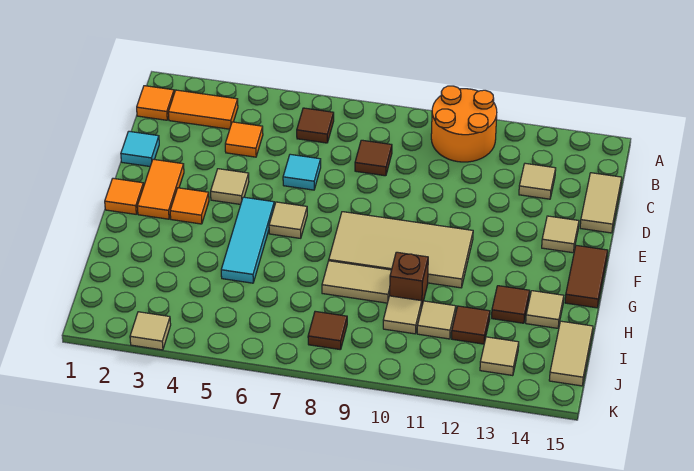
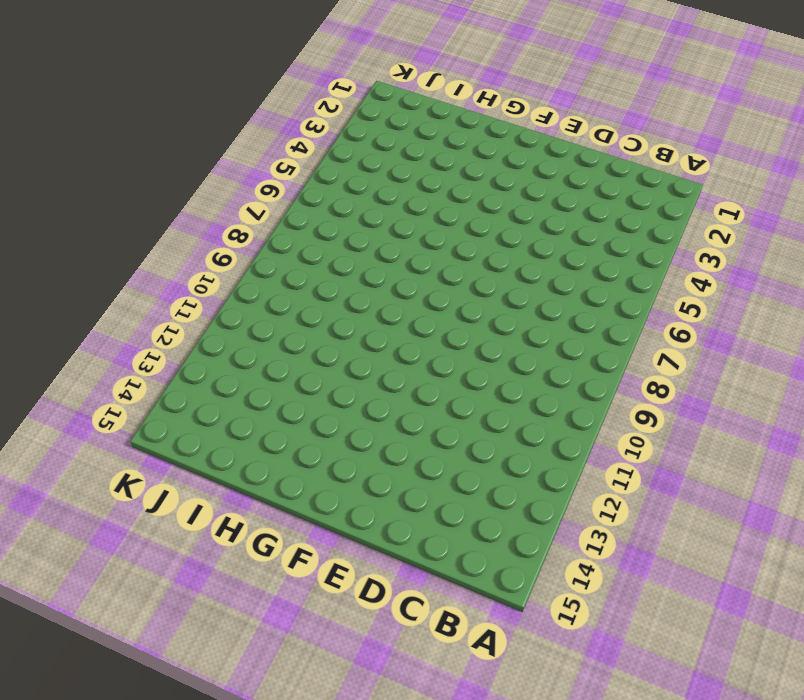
none -> orange round brick A10:B11 level 1
none -> orange tile B1 level 1
none -> orange tile B2:B3 level 1
none -> brown tile B6 level 1

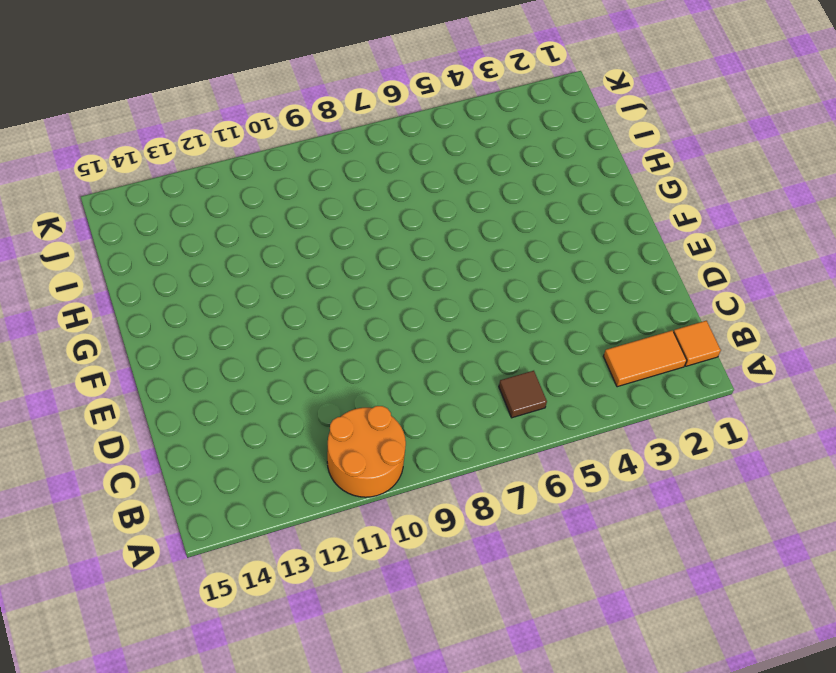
none -> orange tile C4 level 1
none -> brown tile C8 level 1
none -> tan tile C13 level 1
none -> tan tile C15:D15 level 1

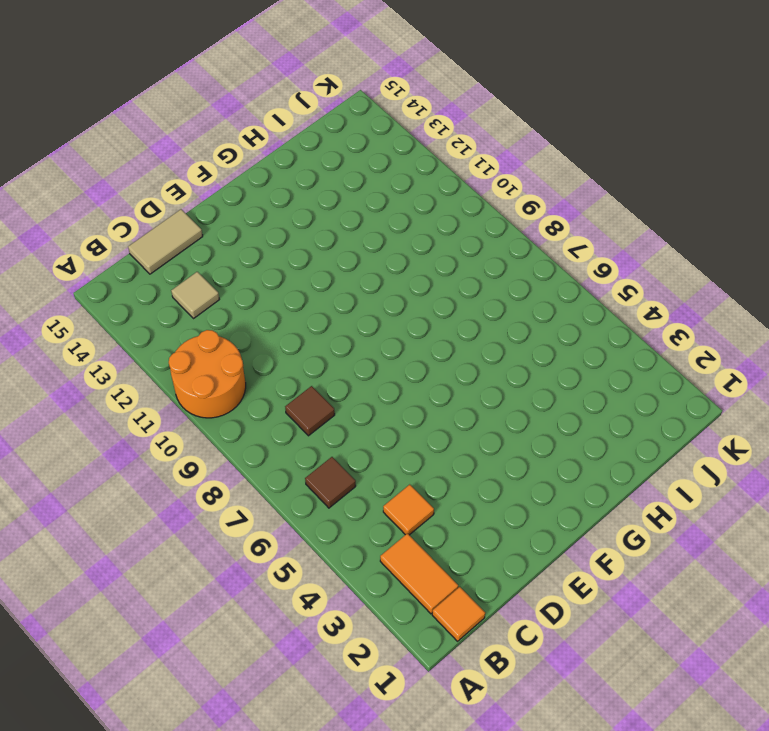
none -> cyan tile D1 level 1
none -> cyan tile D6 level 1
none -> orange tile E2:F2 level 1
none -> tan tile E4 level 1

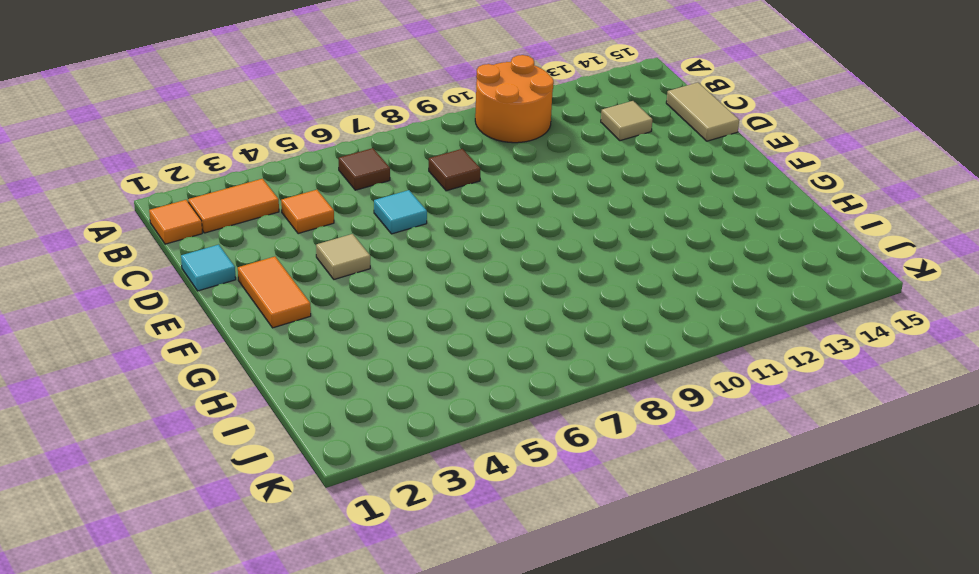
none -> tan tile E14 level 1
none -> orange tile F1 level 1
none -> orange tile F3 level 1
none -> cyan tile F5:H5 level 1

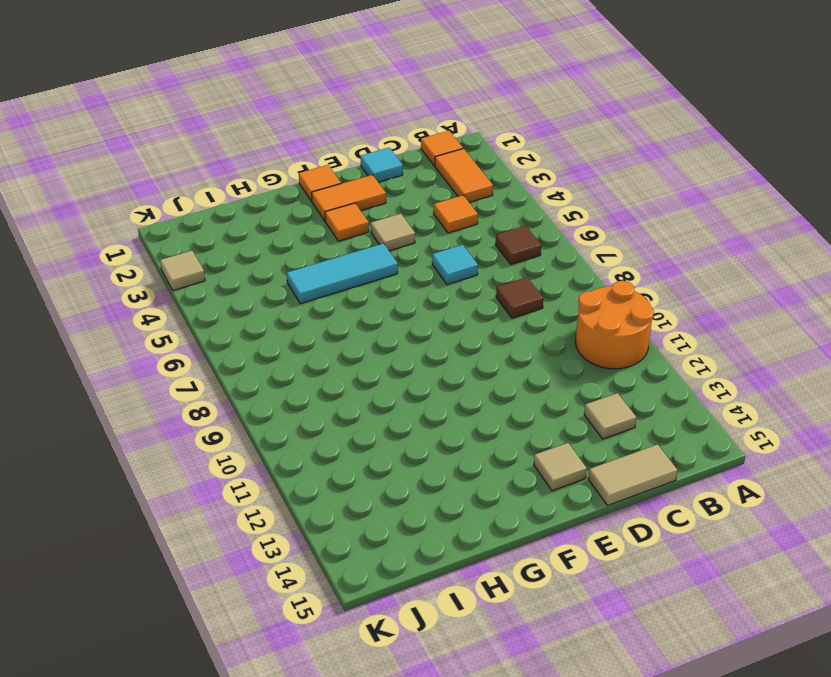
none -> tan tile F6 level 1
none -> tan tile F8:G11 level 1
none -> brown tile F15:G15 level 1
none -> tan tile H8:H9 level 1

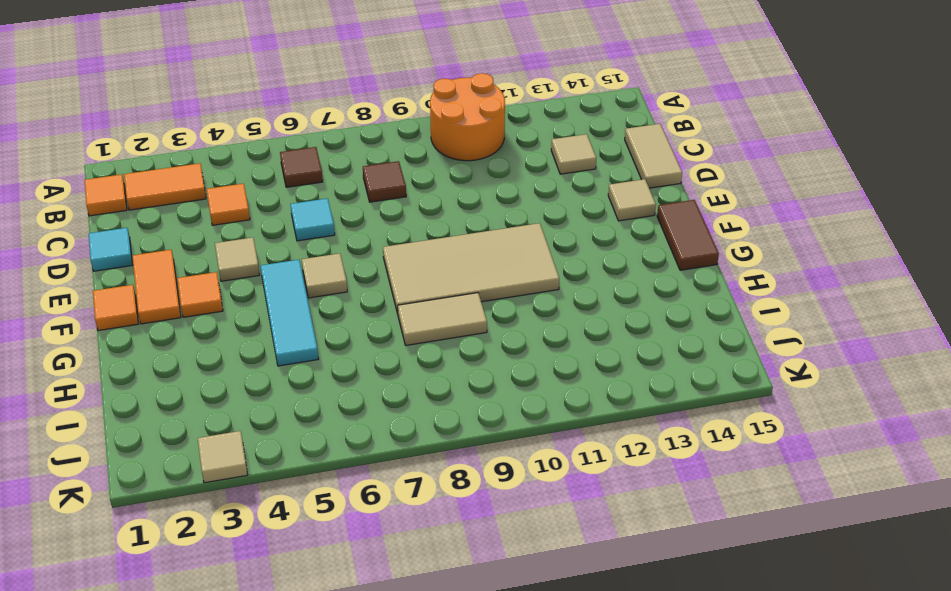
none -> brown brick H10 level 1
none -> brown tile H13 level 1
none -> tan tile H14 level 1
none -> tan tile I10 level 1

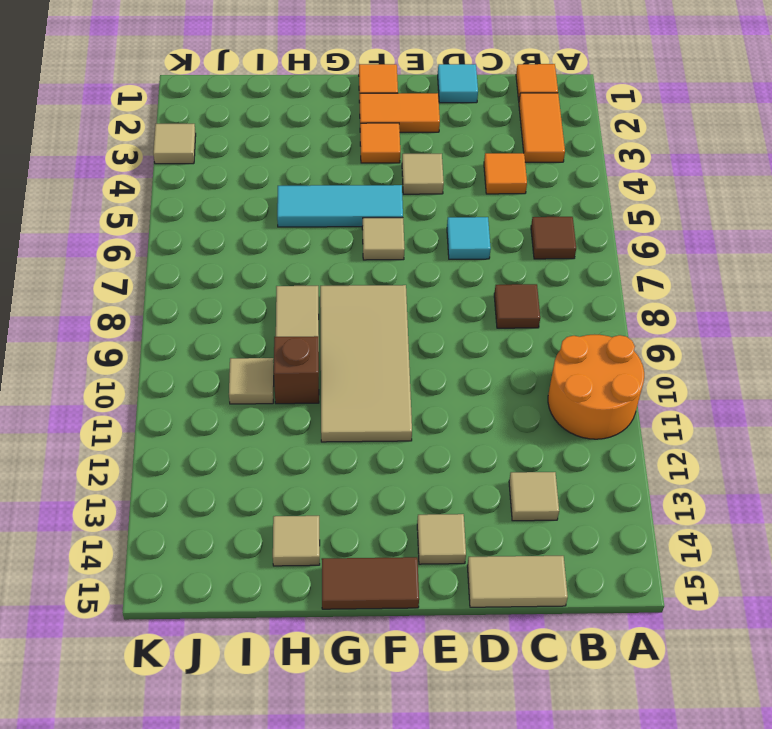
none -> brown tile H13 level 1
none -> tan tile I11 level 1
none -> brown tile I12 level 1
none -> tan tile I15:J15 level 1

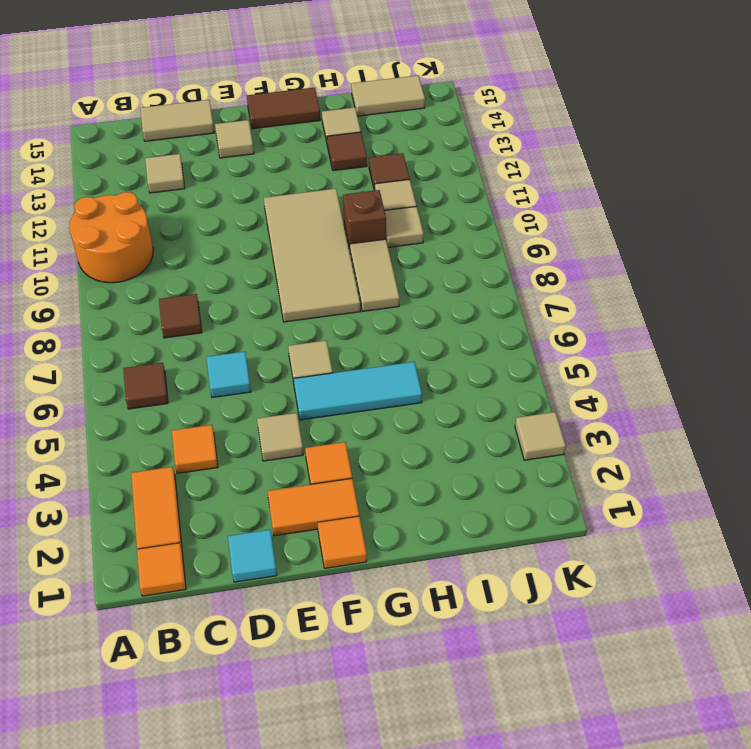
none -> brown tile J8 level 1
none -> tan tile J13 level 1

